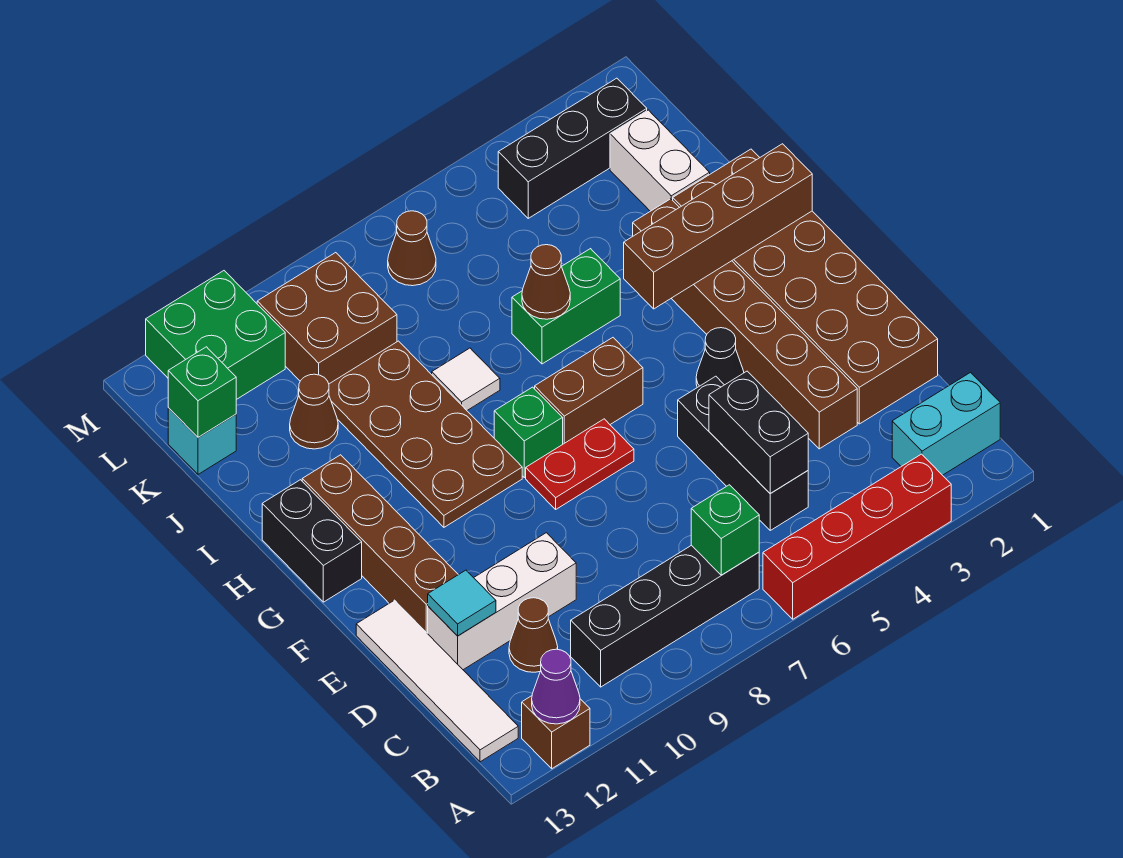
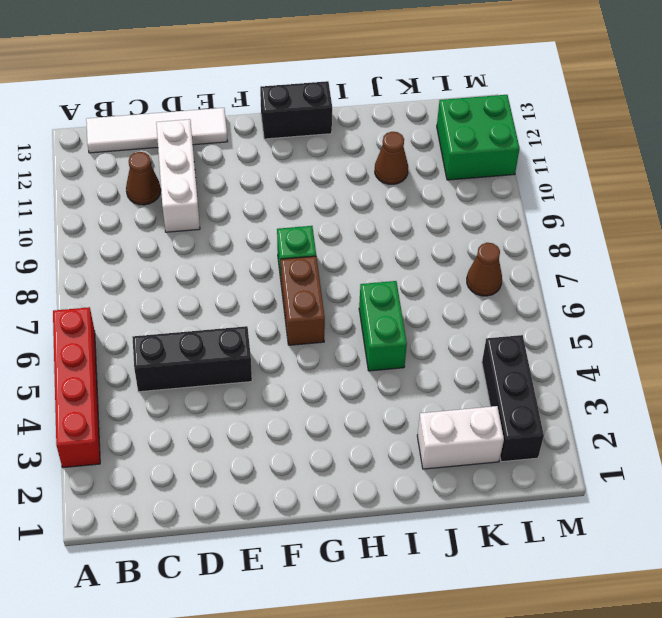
none -> brown brick A12 level 1
none -> cyan brick B1:B2 level 1
none -> black brick B7:B10 level 1
none -> brown brick D1:I2 level 1

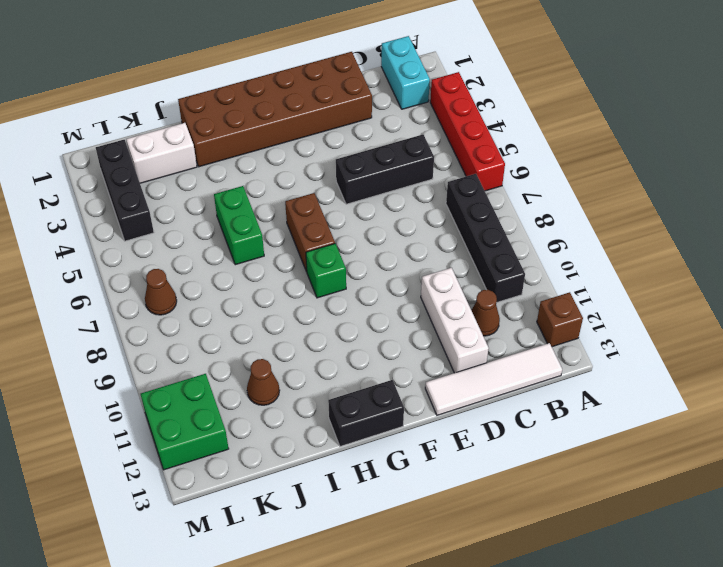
none -> brown brick D3:I3 level 1
none -> brown brick E12:H12 level 1
none -> black cone F4 level 1
none -> red plate F7:F8 level 1

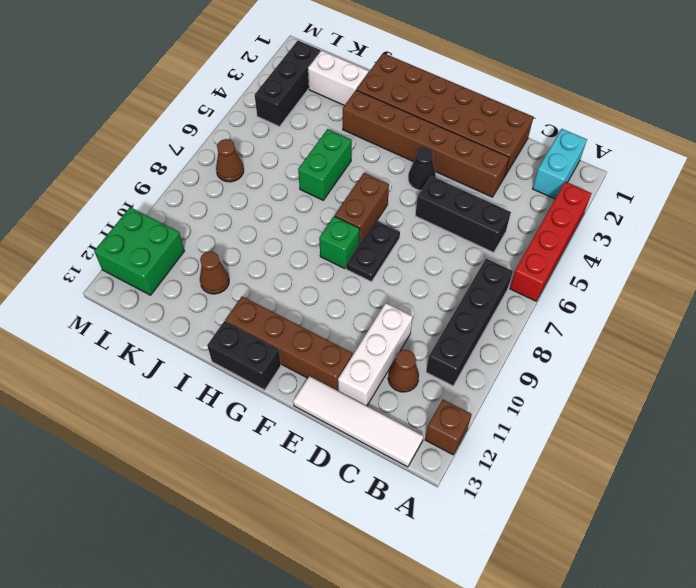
black plate F7:F8 level 1 -> red plate F7:F8 level 1
none -> brown plate G9:J10 level 1
none -> white tile I8 level 1
none -> brown brick K9:L10 level 1
none -> cyan brick K13 level 1

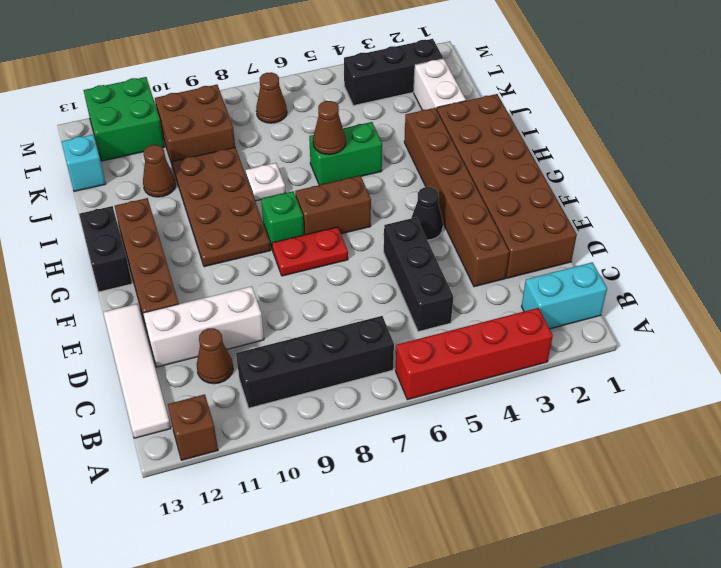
white plate I8 level 1 -> white tile I8 level 1
none -> purple cone A12 level 2
none -> green brick B7 level 2
none -> black brick C5:D5 level 2
none -> cyan tile D12 level 2

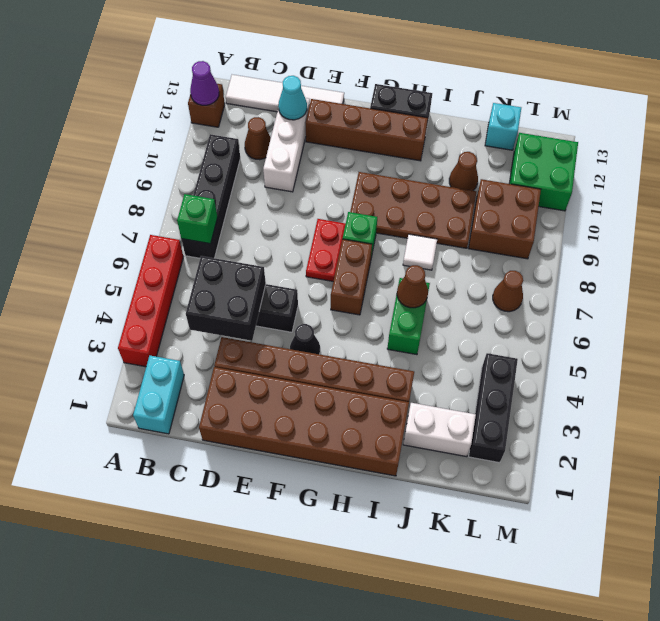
black brick C4:D5 level 2 -> black brick C5:D5 level 2
cyan cone D12 level 2 -> cyan tile D12 level 2
none -> brown brick H1:H4 level 2
none -> green brick K13 level 2

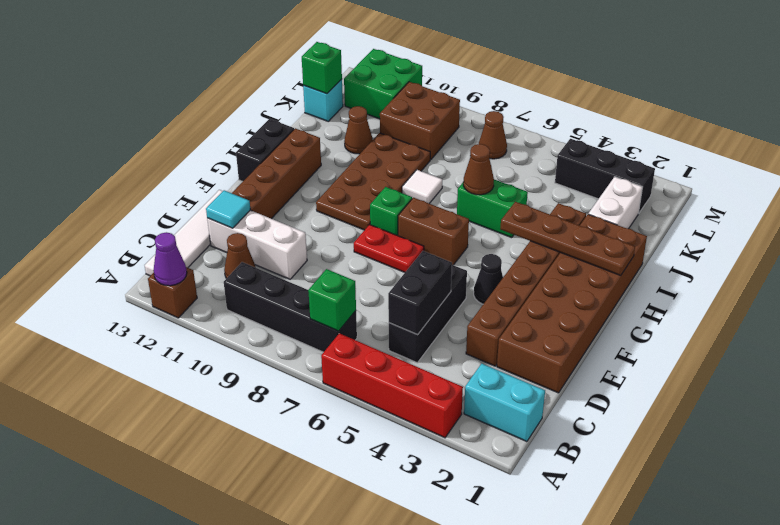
brown plate H1:H4 level 2 -> brown brick H1:H4 level 2

